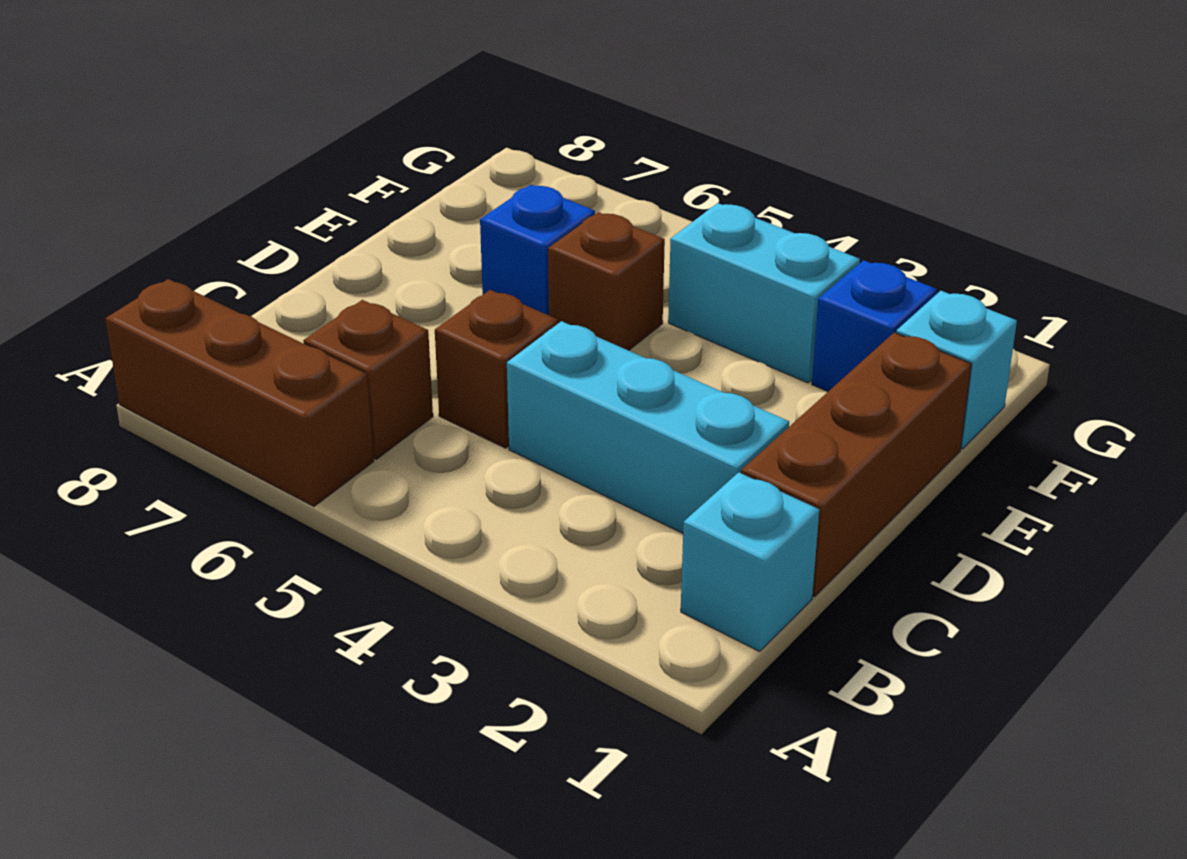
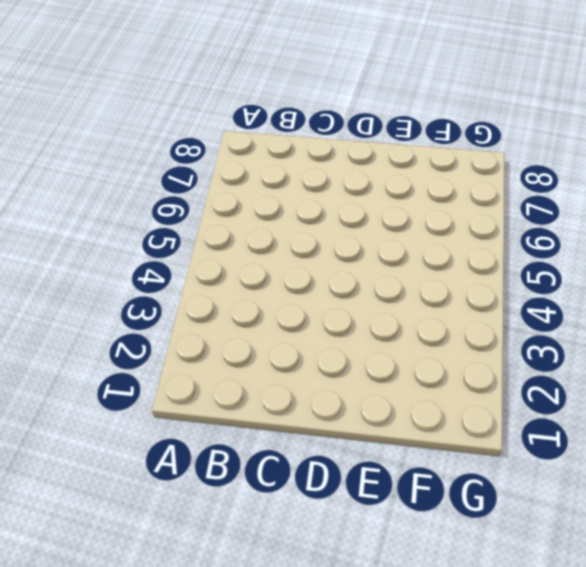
none -> brown brick A6:A8 level 1
none -> cyan brick B1 level 1

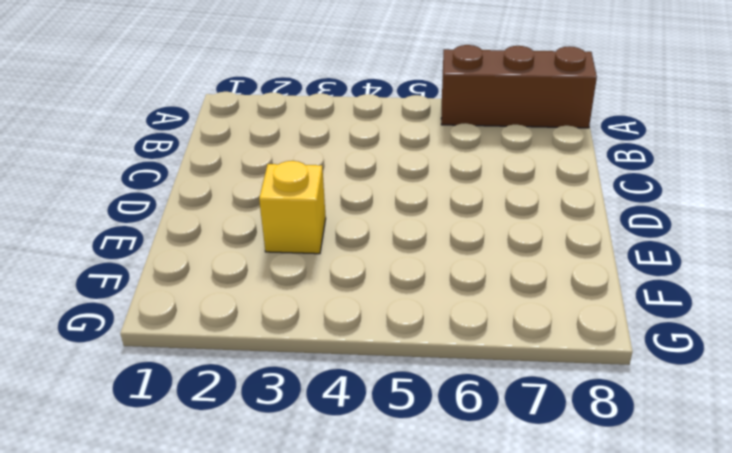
yellow brick E3 level 1 -> none
none -> cyan brick B1 level 1
none -> brown brick B6 level 1

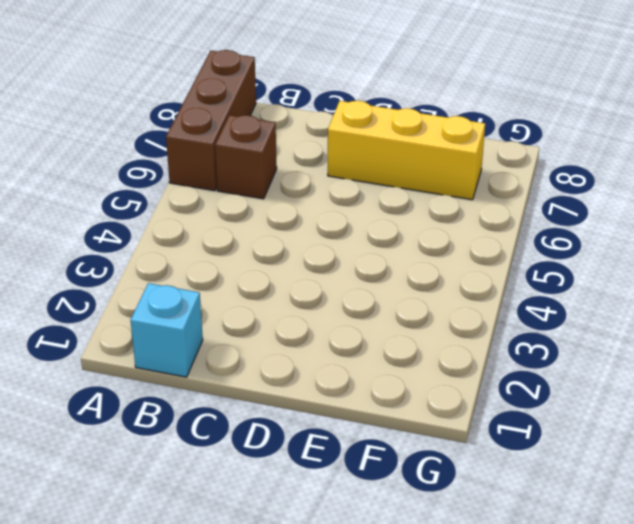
yellow brick D7:F7 level 1 -> none
none -> brown brick C1:E1 level 1
none -> cyan brick C2:C4 level 1

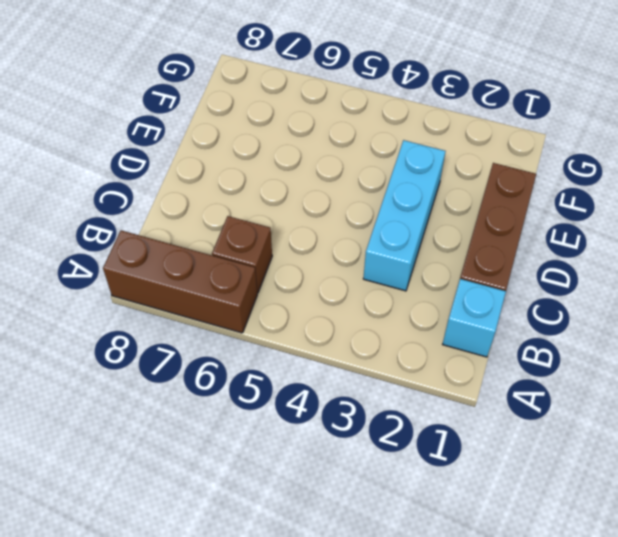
cyan brick C3:E3 level 1 -> cyan brick C2:C4 level 1
none -> brown brick C5 level 1
none -> brown brick E5 level 1

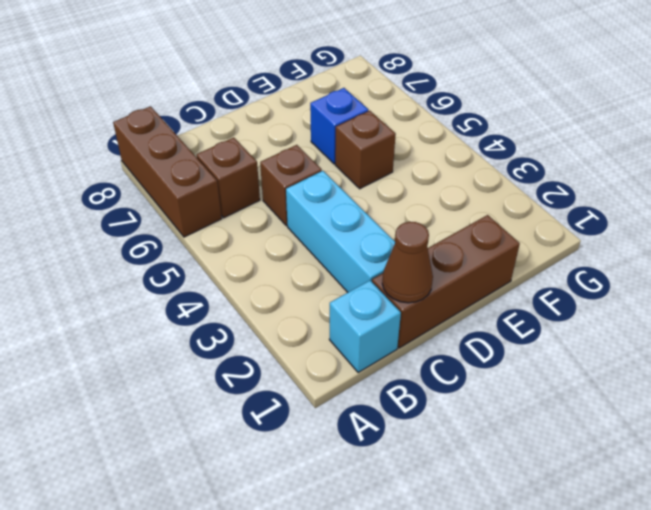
brown cone C1 level 2 -> none
none -> cyan brick F1 level 1
none -> blue brick F2 level 1

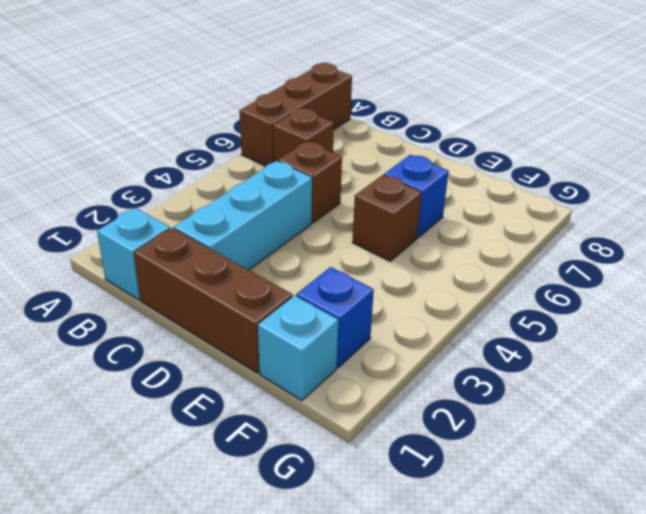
none -> cyan brick F3:F4 level 1

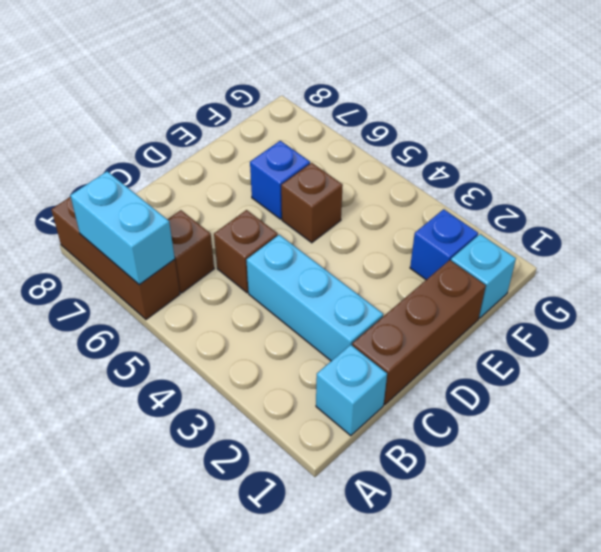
cyan brick A6:A7 level 2 -> cyan brick F3:F4 level 1

